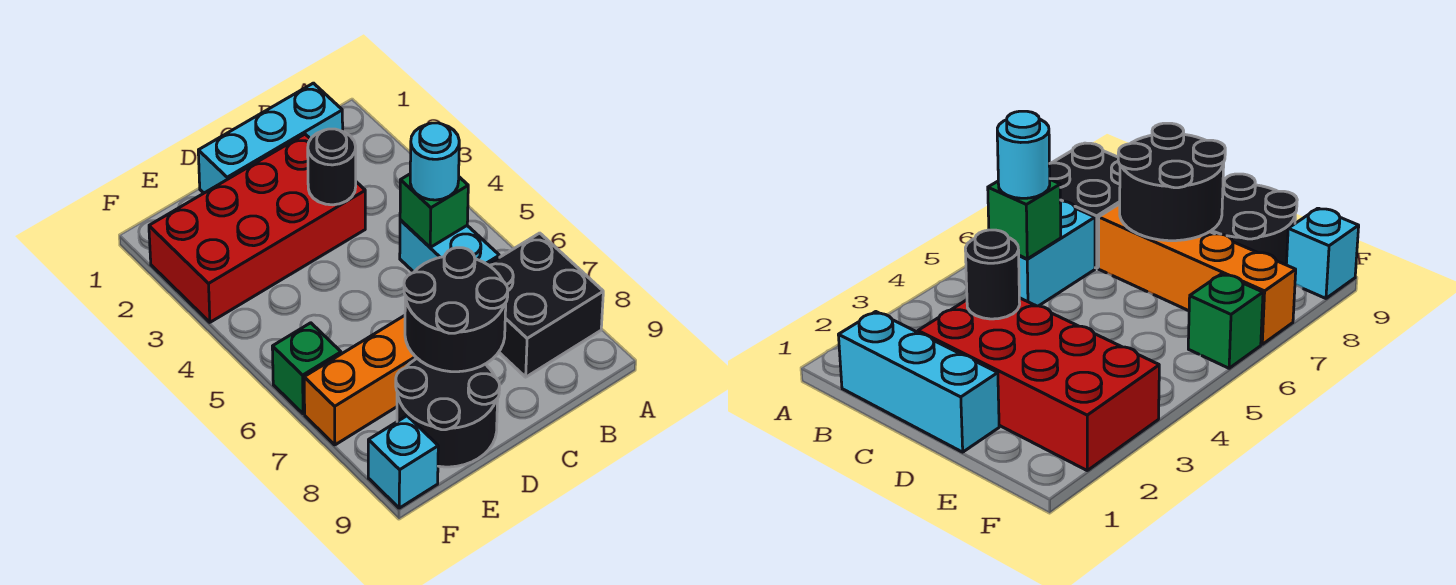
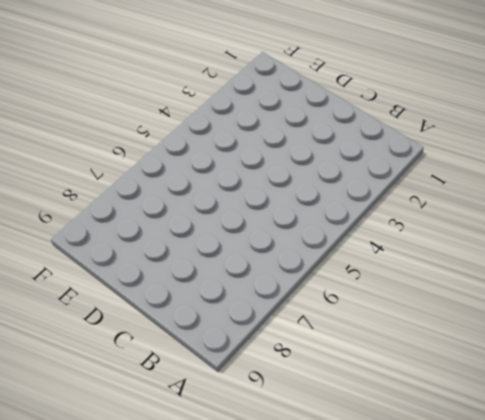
none -> black brick A7:B8 level 1
none -> cyan brick B1:D1 level 1
none -> cyan brick B5:B6 level 1

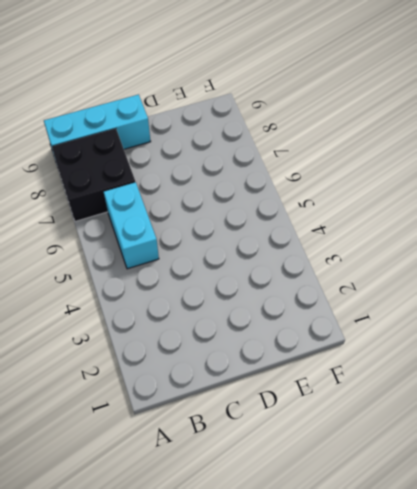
cyan brick A9:C9 level 1 -> cyan brick B1:D1 level 1
none -> red brick C2:F3 level 1
none -> orange brick C7:F7 level 1
none -> black round brick D8:E9 level 1

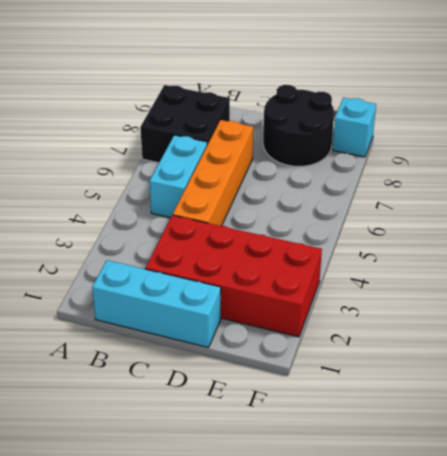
orange brick C4:C7 level 1 -> orange brick C7:F7 level 1
none -> green brick F6 level 1
none -> green brick B5 level 2
none -> black round brick C3 level 2

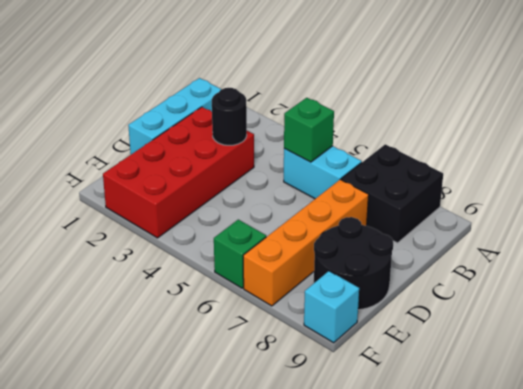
none -> black round brick C7:D8 level 2
none -> cyan round brick B5 level 3

